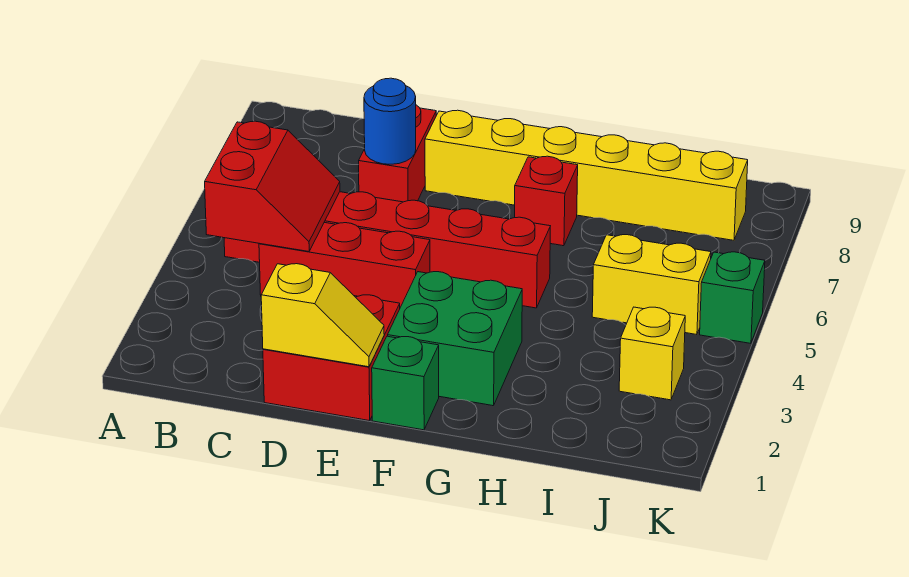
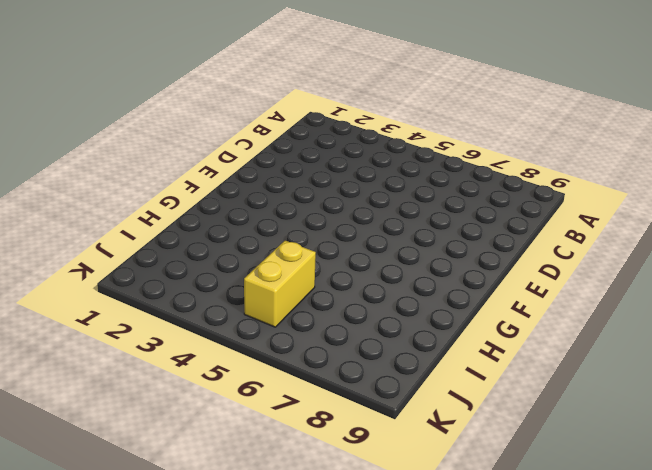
none -> red brick B5:G5 level 1
none -> red brick C4:E4 level 1
none -> red brick D1:E2 level 1

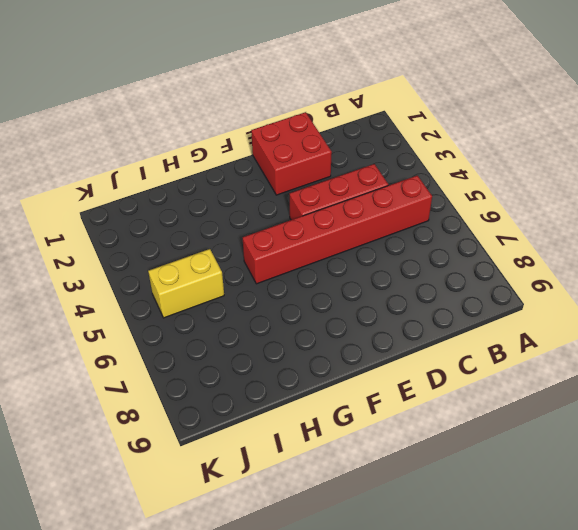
none -> red brick D7:D8 level 1
none -> yellow brick E8:J8 level 1
none -> green brick F1 level 1

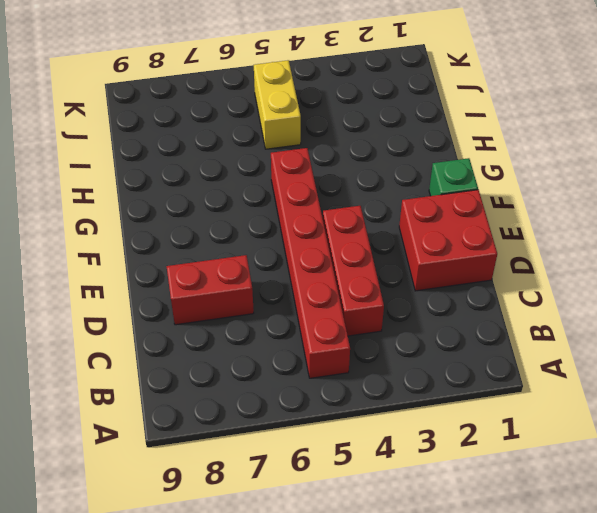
none -> yellow brick E8:J8 level 1
none -> green brick F2:G3 level 1
none -> red brick G7 level 1

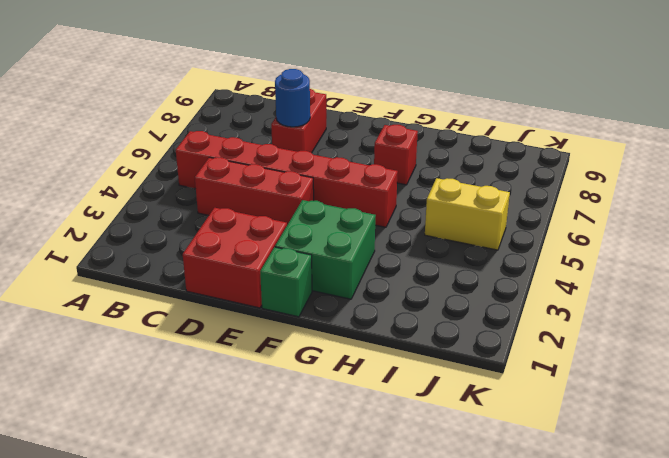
none -> yellow brick E8:J8 level 1
none -> yellow brick J3 level 1
none -> green brick K5 level 1

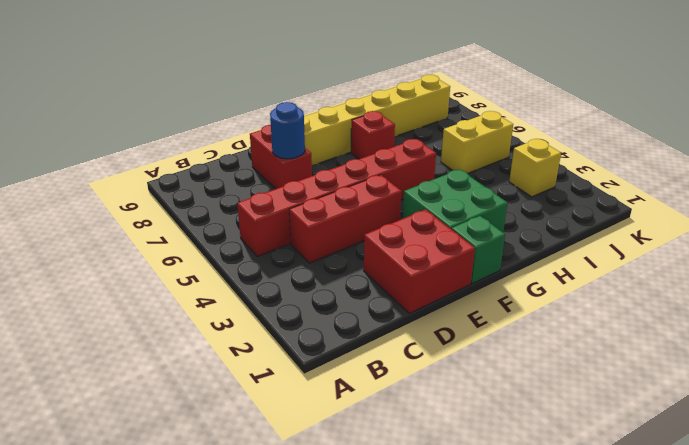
none -> green brick K5 level 1
none -> red slope B4:C5 level 2 top B
none -> yellow slope D1:E1 level 2 top D

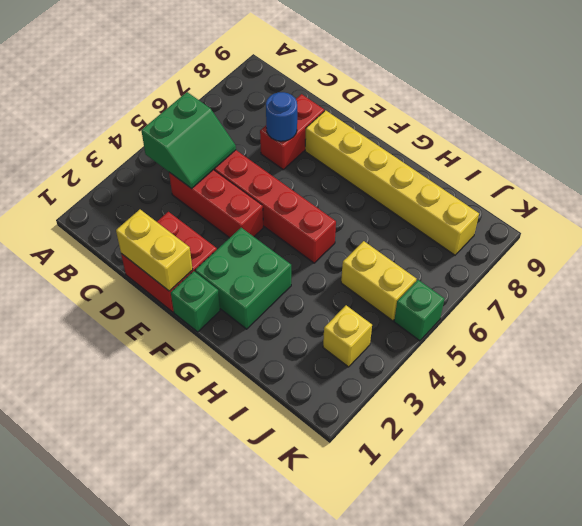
green slope B4:C5 level 2 top B -> red slope B4:C5 level 2 top B
yellow brick D1:E1 level 2 -> yellow slope D1:E1 level 2 top D
none -> red brick G7 level 1

